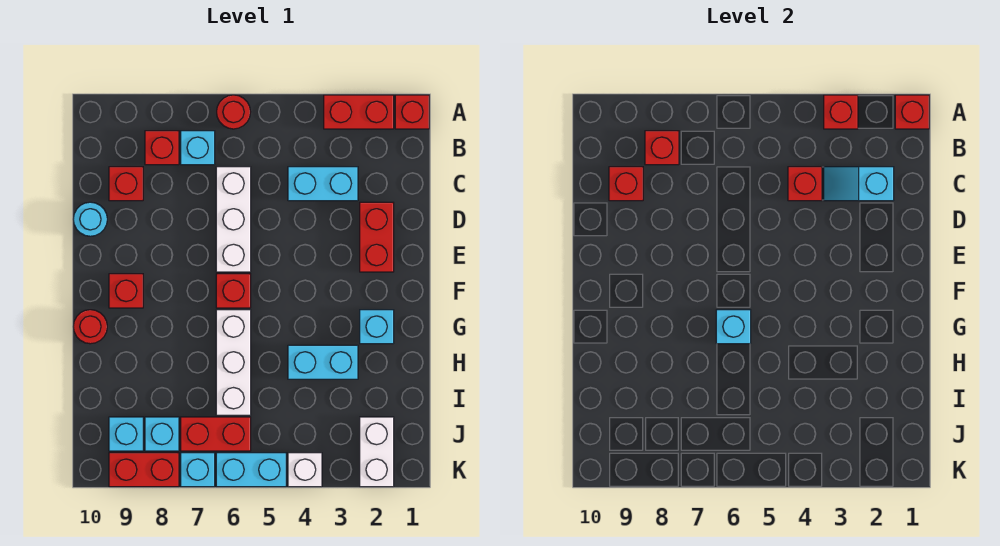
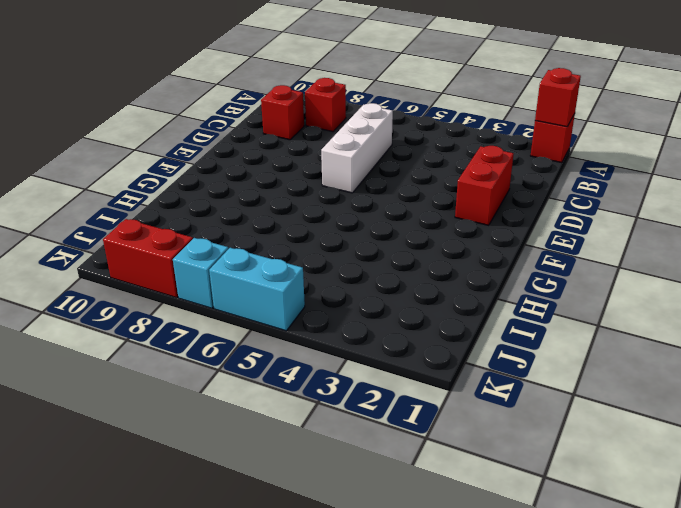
none -> red brick A2:A3 level 1
none -> red round brick A6 level 1
none -> cyan brick B7 level 1
none -> cyan brick C3:C4 level 1

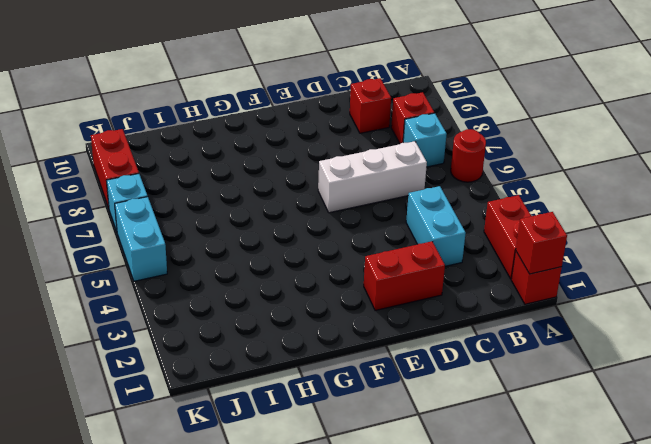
none -> cyan round brick D10 level 1
none -> red brick F6 level 1
none -> red brick F9 level 1
none -> cyan brick G2 level 1

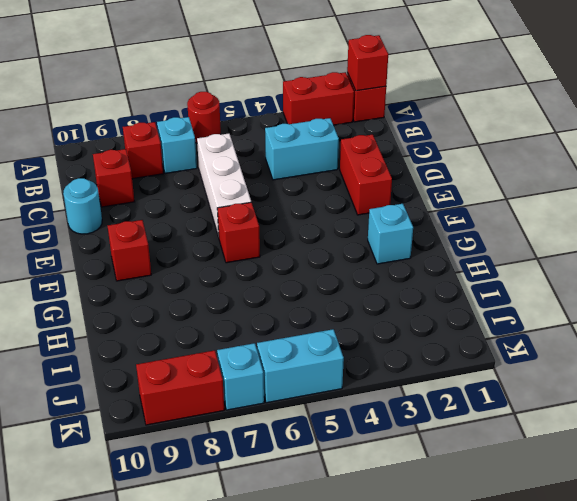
none -> white brick G6:I6 level 1
none -> red round brick G10 level 1
none -> cyan brick H3:H4 level 1
none -> white brick J2:K2 level 1

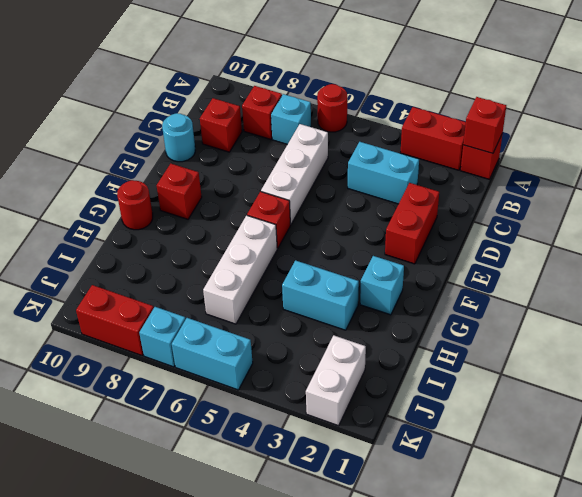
none -> red brick J6:J7 level 1
none -> cyan brick J8 level 1
none -> cyan brick J9 level 1
none -> white brick K4 level 1

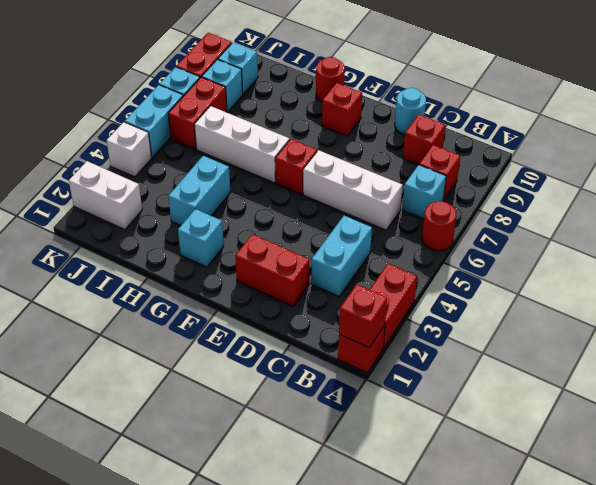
none -> red brick A3 level 2
none -> red brick B8 level 2
none -> cyan slope C2:C3 level 2 top 2
none -> red brick C4 level 2

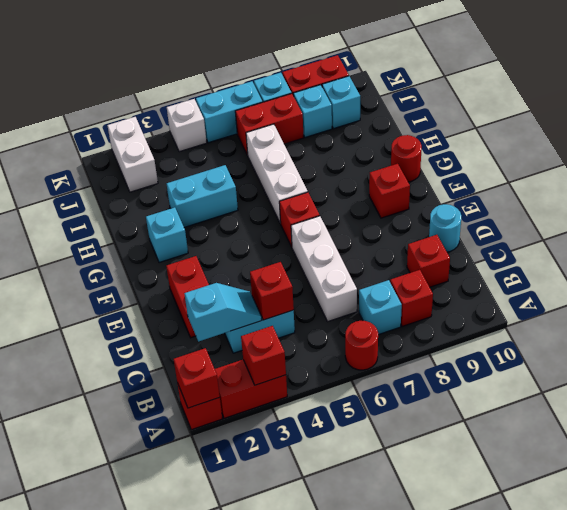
none -> red brick B8 level 2
none -> red brick C9 level 2
none -> cyan brick G6 level 2

